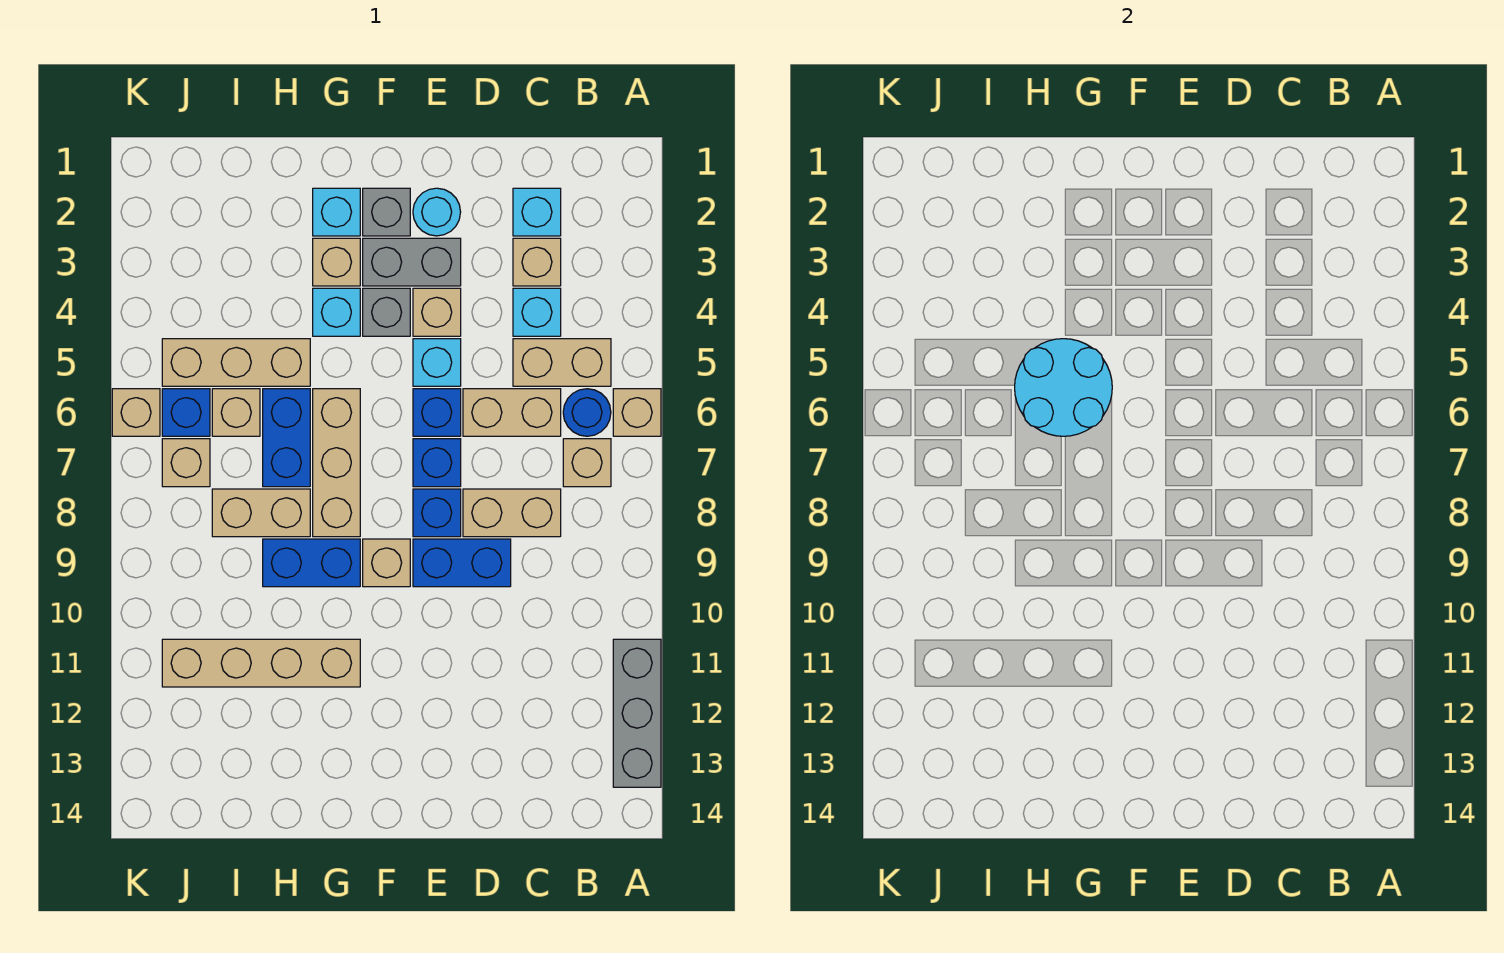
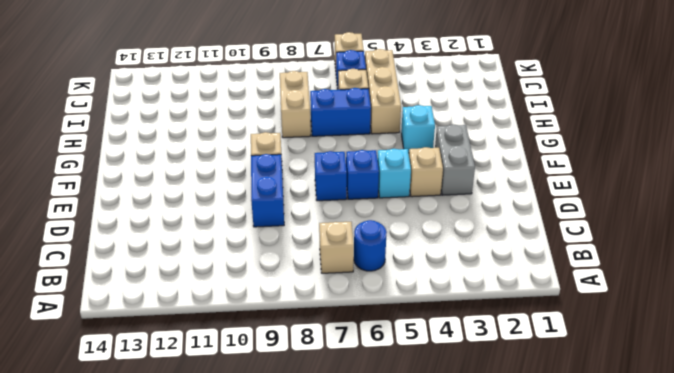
none -> tan brick A6 level 1
none -> grey brick A11:A13 level 1
none -> tan brick B5:C5 level 1
none -> cyan brick C2 level 1

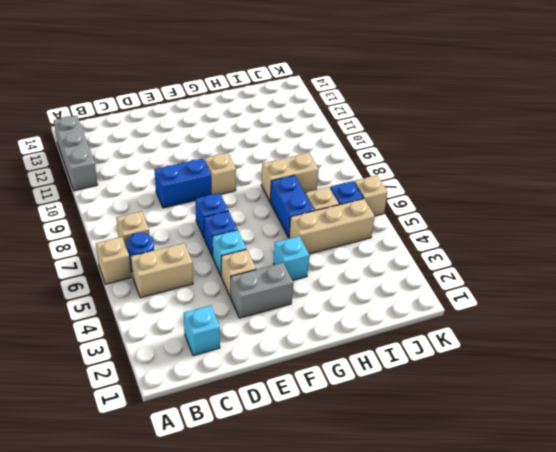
none -> tan brick C3 level 1
none -> cyan brick C4 level 1
none -> tan brick C6:D6 level 1
none -> tan brick C8:D8 level 1

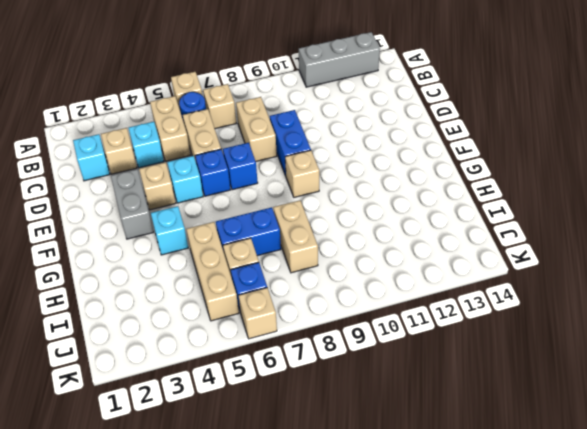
none -> cyan round brick E2 level 1
none -> blue brick E8 level 1
none -> grey brick F2 level 1
none -> grey brick F4 level 1

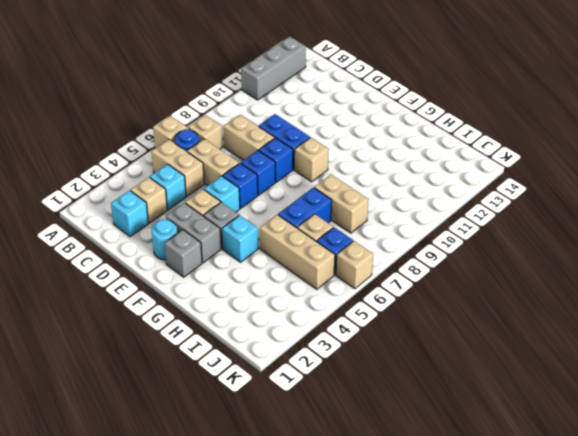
none -> cyan brick G2 level 1
none -> tan brick G3 level 1
none -> tan brick G6:G8 level 1
none -> blue brick G9:H9 level 1

